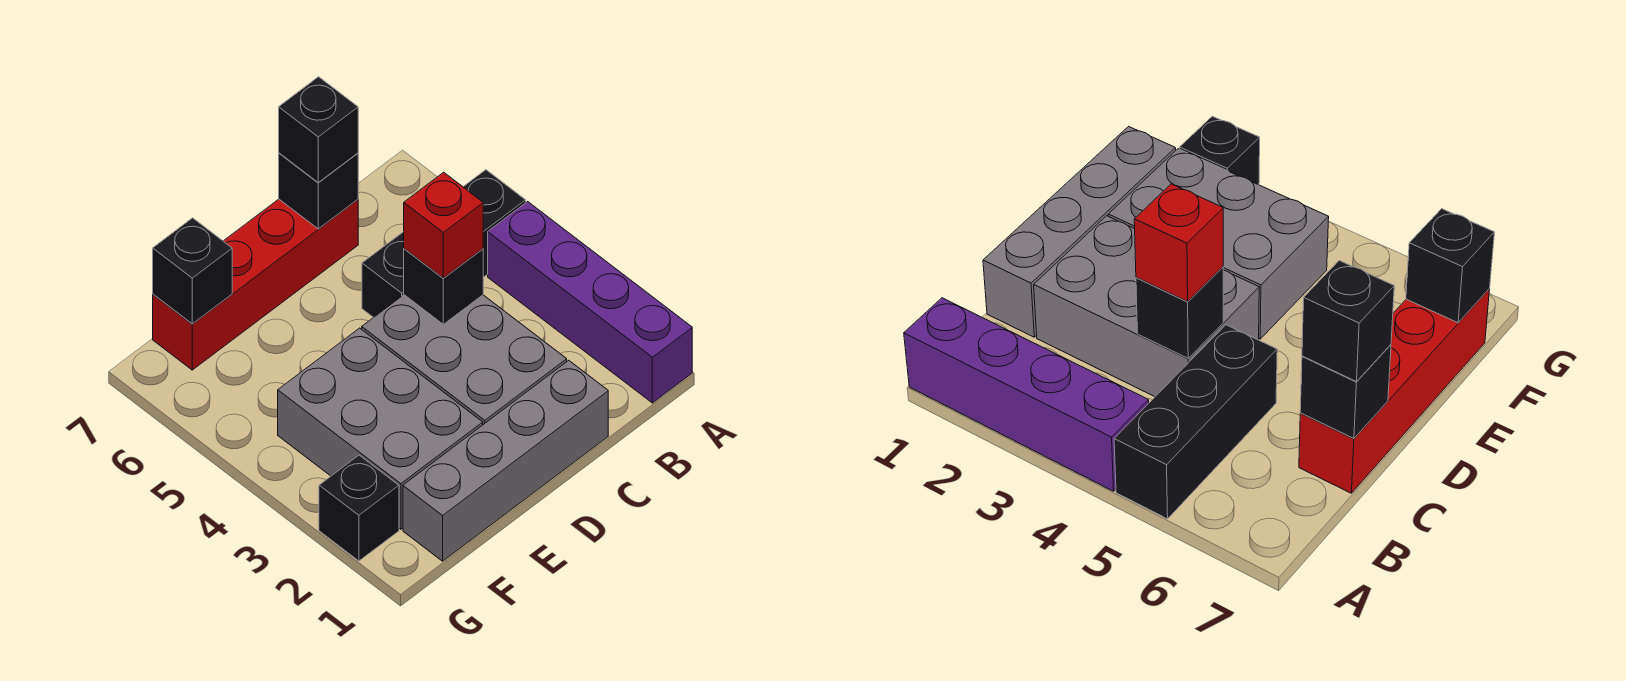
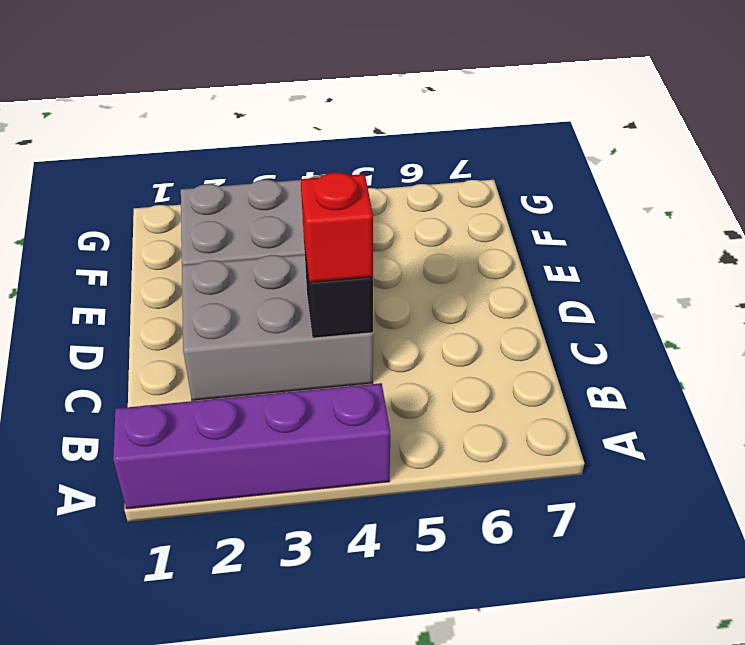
none -> black brick A5:C5 level 1
none -> grey brick C1:F1 level 1
none -> red brick C7:F7 level 1

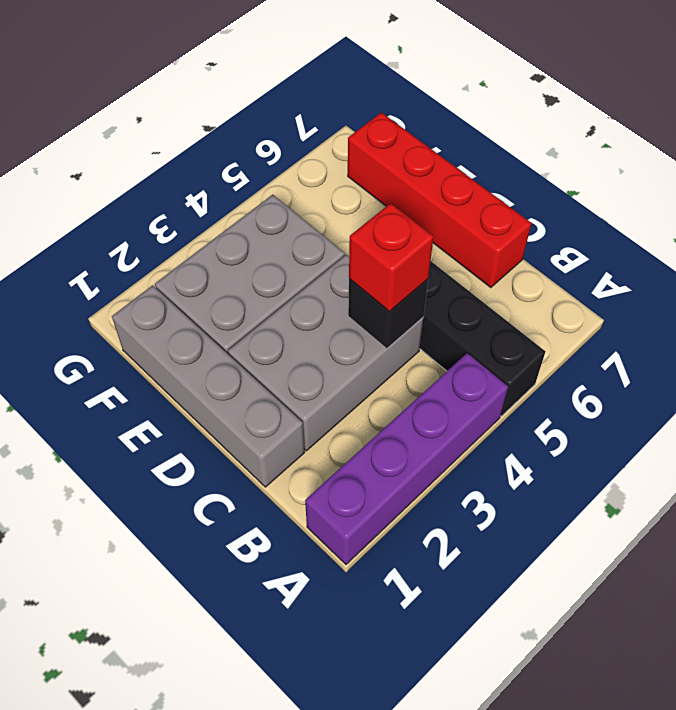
none -> black brick G2 level 1
none -> black brick C7 level 2
none -> black brick F7 level 2

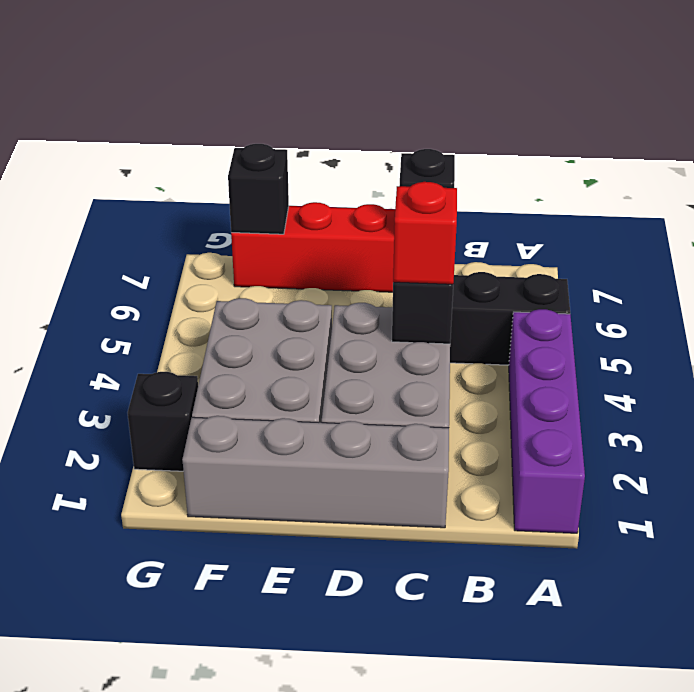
none -> black brick C7 level 3

